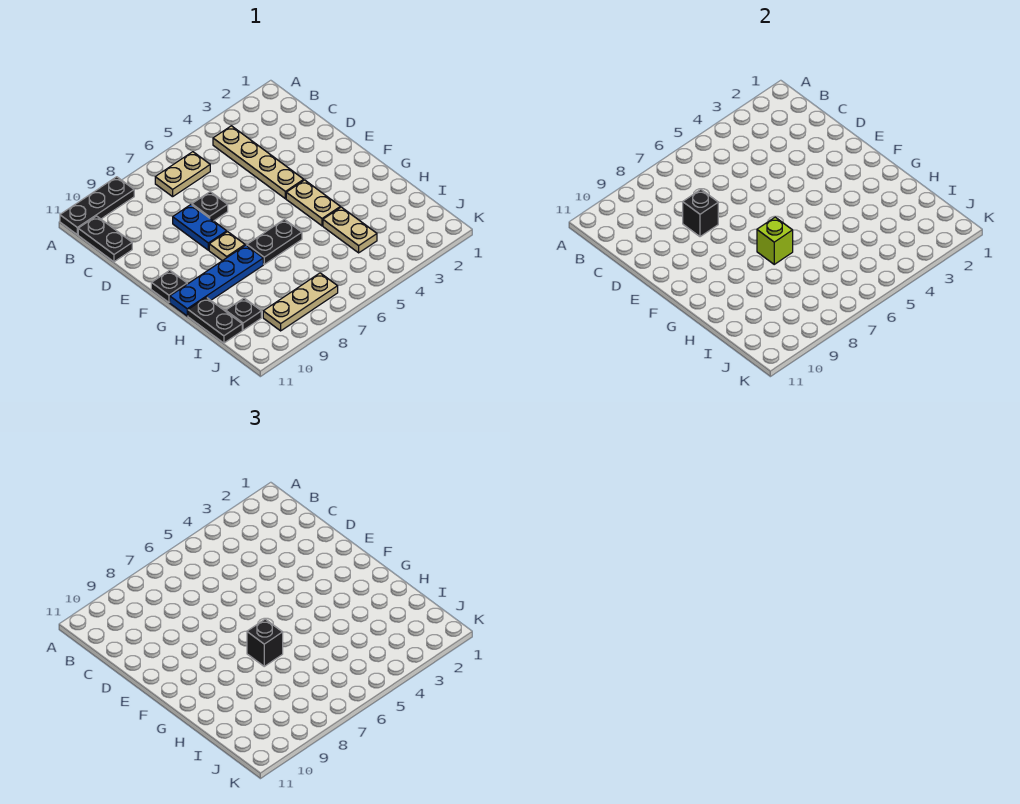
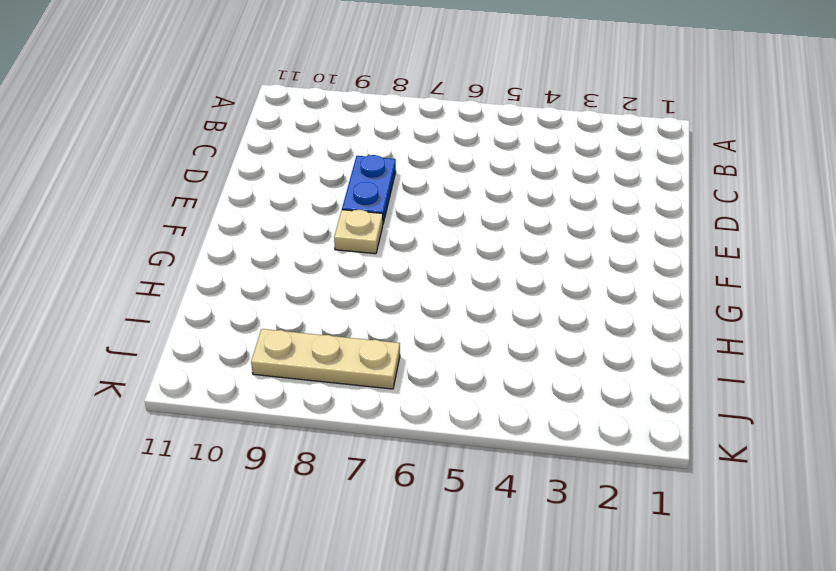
none -> black plate A9:A11 level 1
none -> tan plate B4:E4 level 1
none -> tan plate B6:B7 level 1

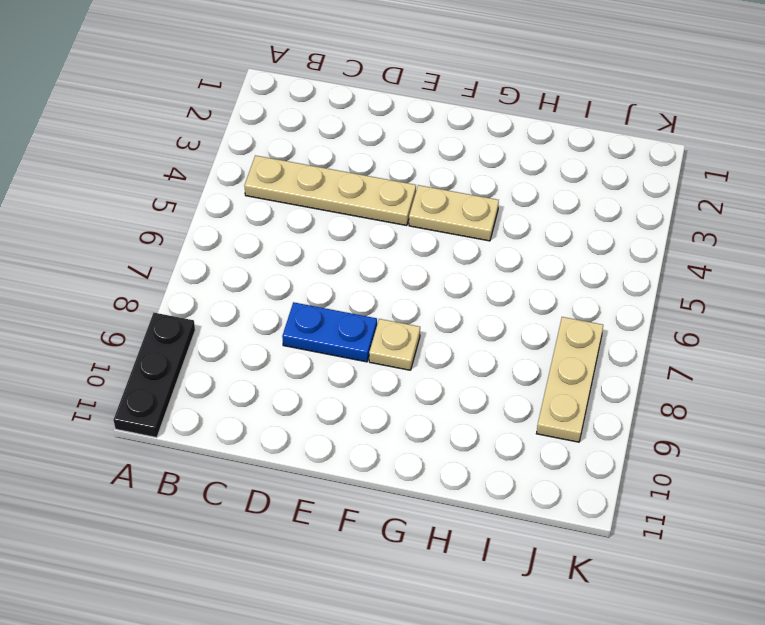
none -> tan plate B6:B7 level 1
none -> black plate B11:C11 level 1
none -> black plate D7 level 1

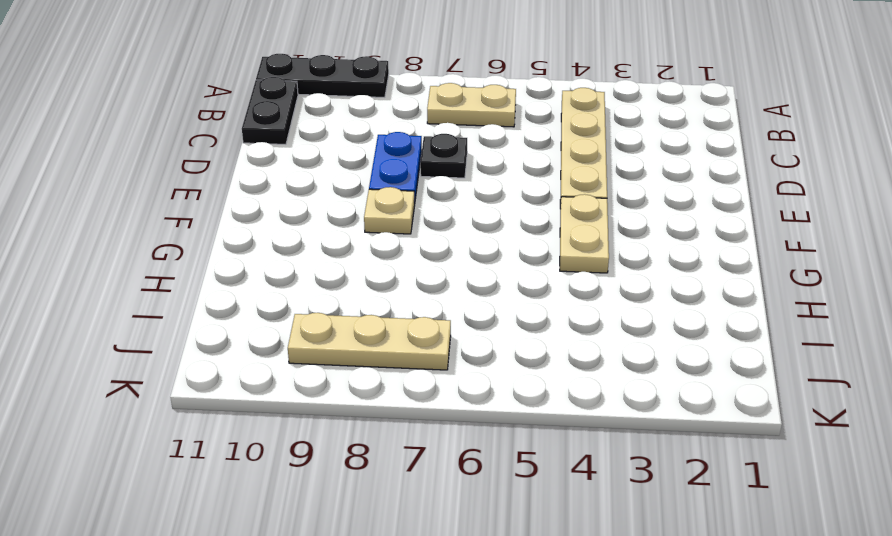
none -> black plate F11 level 1
none -> black plate G6:G7 level 1
none -> blue plate G8:G11 level 1

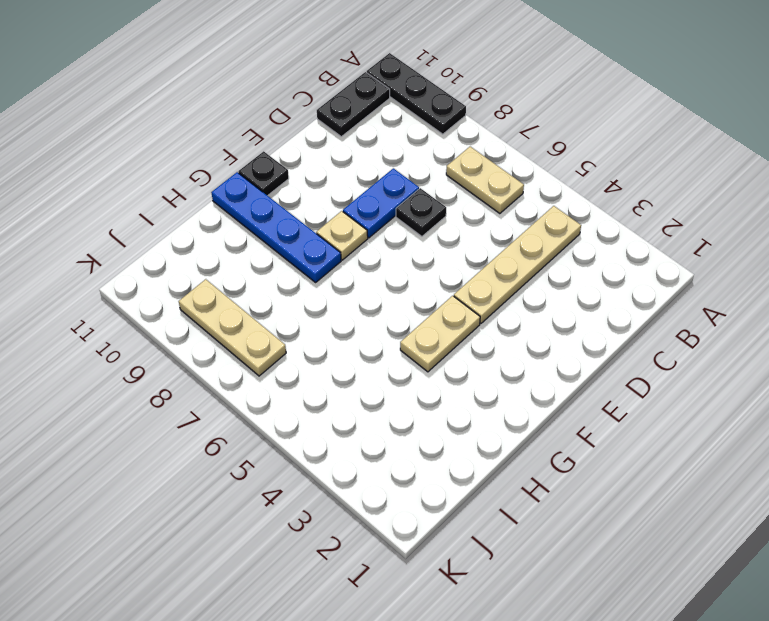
none -> black plate G6:G7 level 1
none -> tan plate H4:I4 level 1
none -> black plate H11:I11 level 1

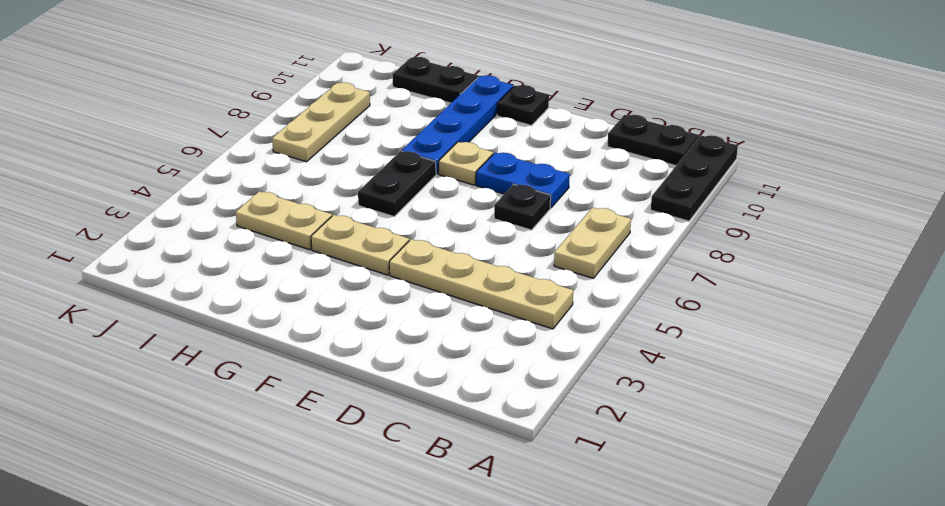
none -> black plate I10 level 1
none -> black brick D8 level 2
none -> lime brick G7 level 2

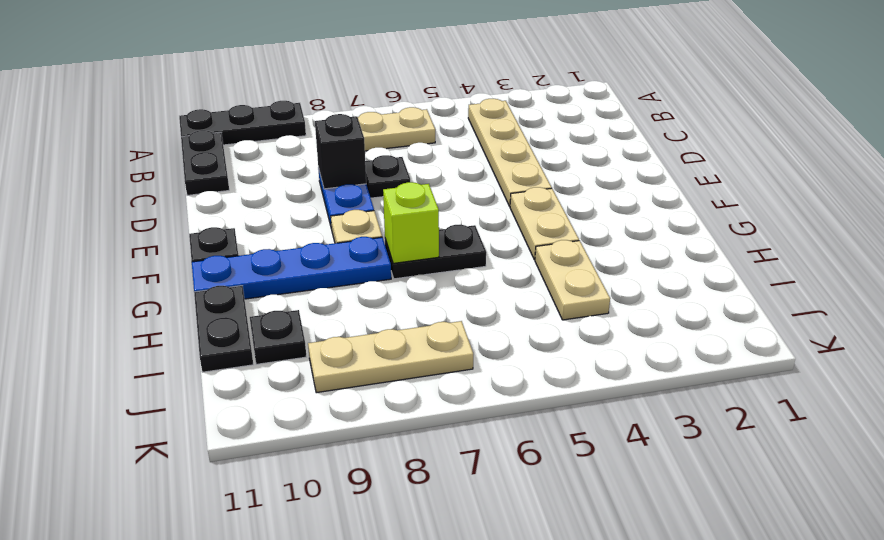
none -> black brick G7 level 3

